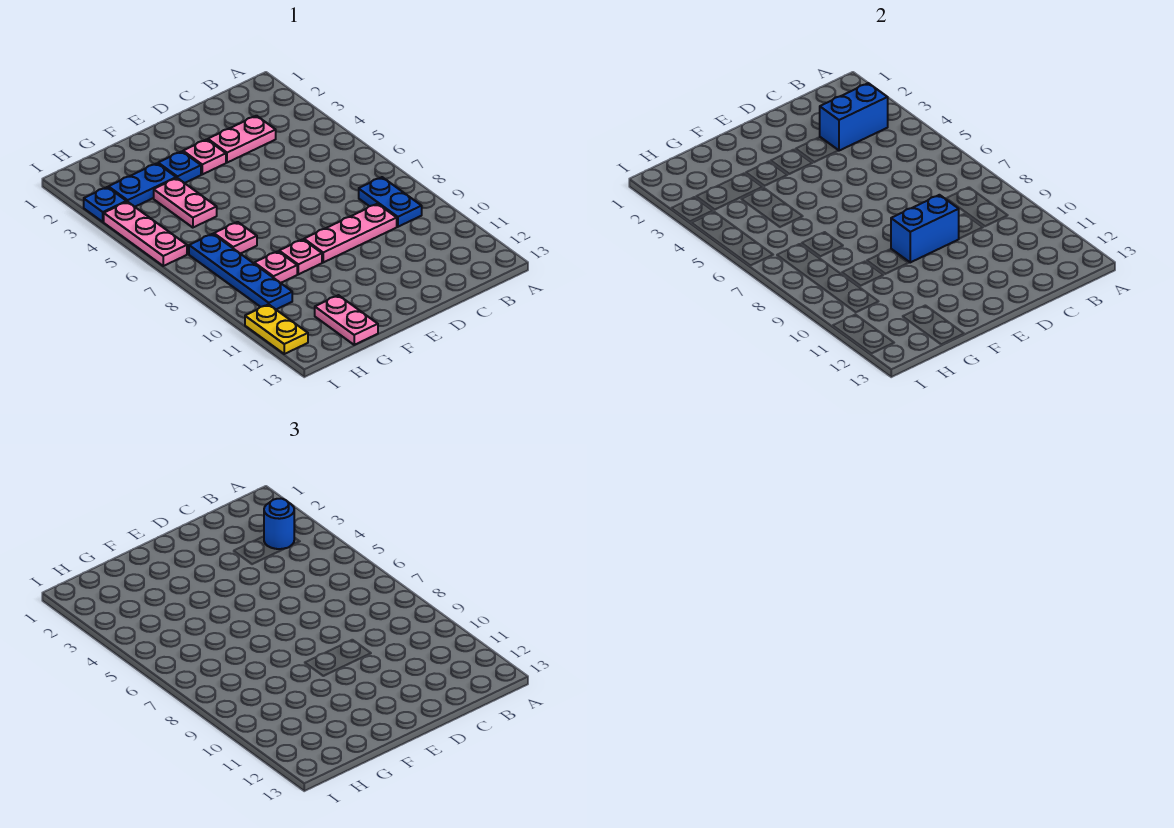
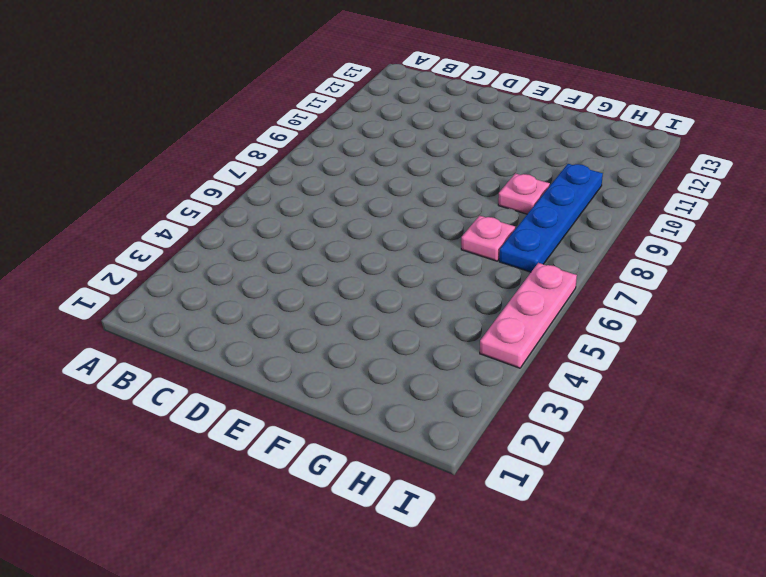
none -> blue plate B8:B9 level 1
none -> pink plate C3:D3 level 1
none -> pink plate C9:E9 level 1

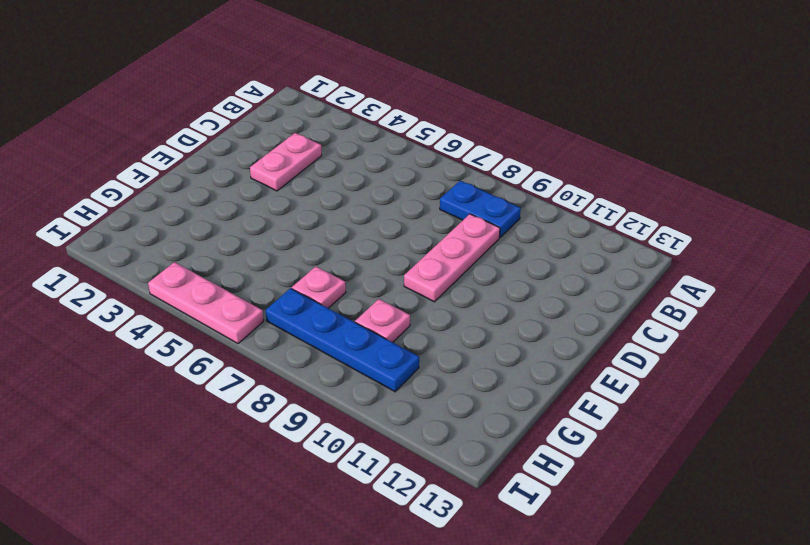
none -> pink plate E3 level 1
none -> blue plate F3 level 1
none -> pink plate F9 level 1

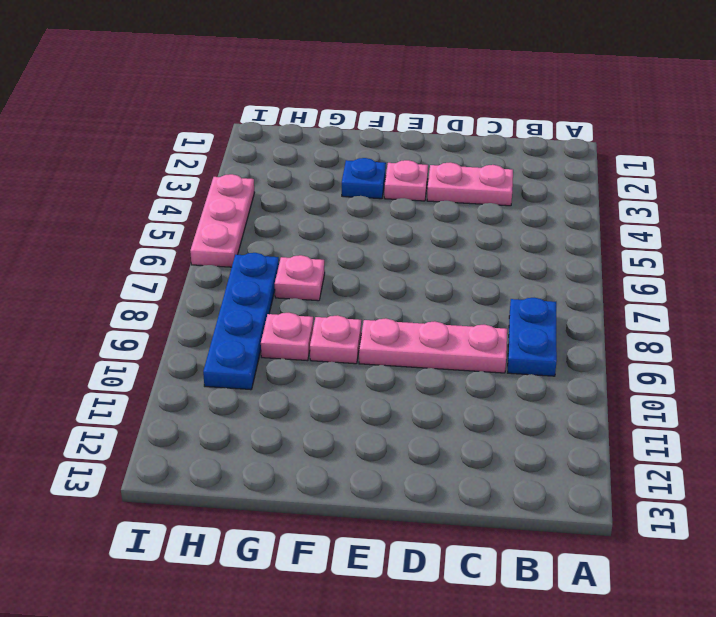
none -> blue plate G3:H3 level 1
none -> pink plate G4:G5 level 1
none -> pink plate G12:G13 level 1

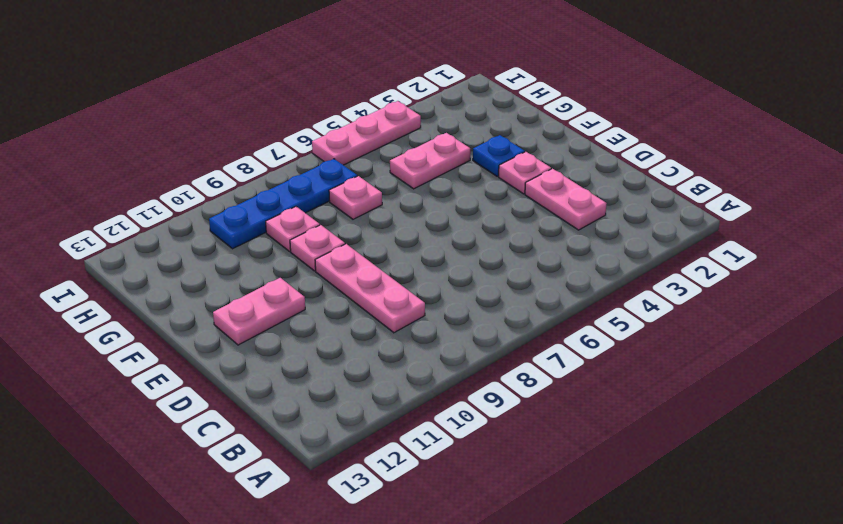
pink plate E11:E12 level 1 -> pink plate G12:G13 level 1
none -> blue plate B8:B9 level 1
none -> blue plate G3:H3 level 1
none -> blue plate I3 level 1

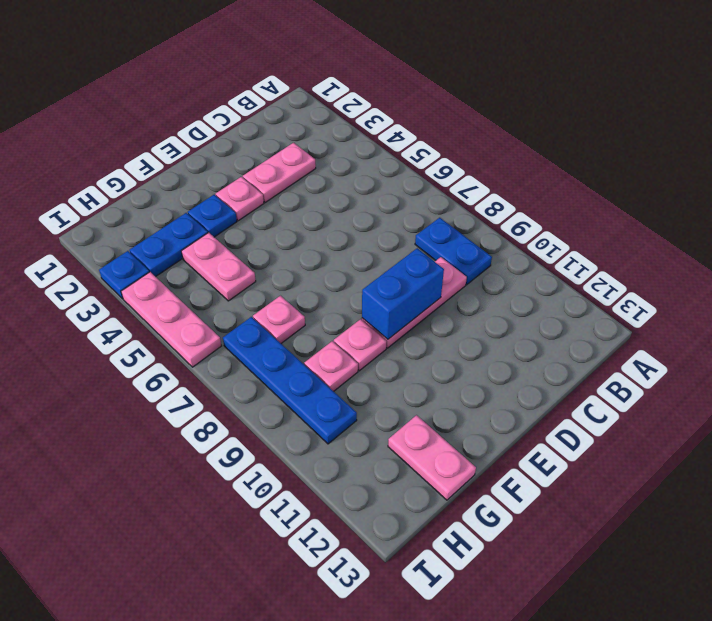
none -> yellow plate I11:I12 level 1
none -> blue brick B3:C3 level 2
none -> blue round brick B3 level 3

